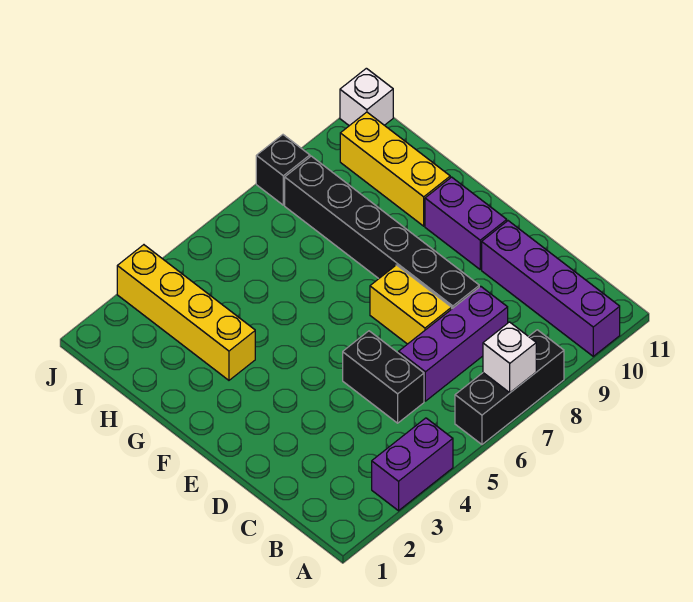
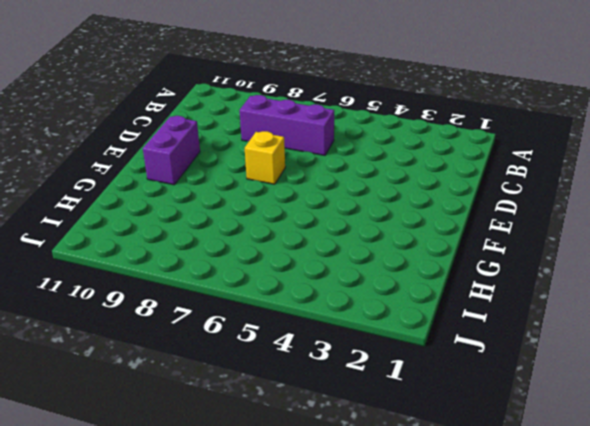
yellow brick E7 level 1 -> yellow brick D7:E7 level 1
none -> purple brick A3:A4 level 1
none -> black brick A6:A8 level 1
none -> purple brick A10:D10 level 1

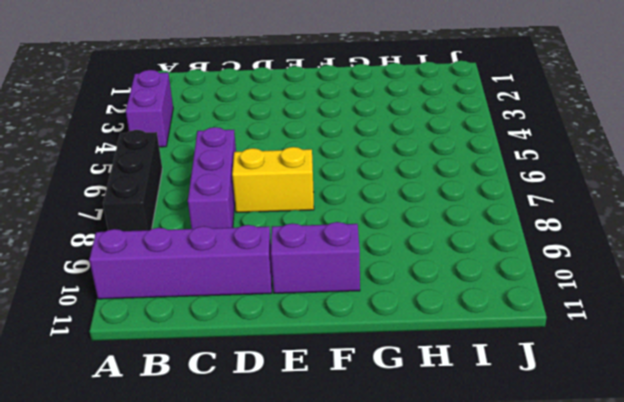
none -> black brick C5:D5 level 1
none -> black brick D8:I8 level 1
none -> yellow brick G3:J3 level 1

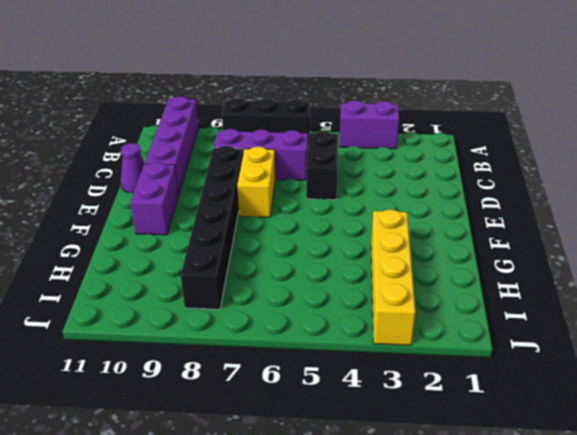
purple cone D11 level 1 -> none
none -> yellow brick G10:I10 level 1
none -> black brick J8 level 1
none -> white brick J11 level 1

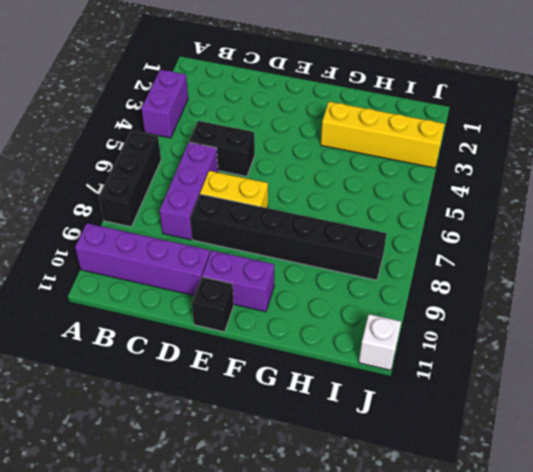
black brick E11 level 1 -> black brick J8 level 1
none -> yellow brick G10:I10 level 1
none -> white brick A7 level 2

